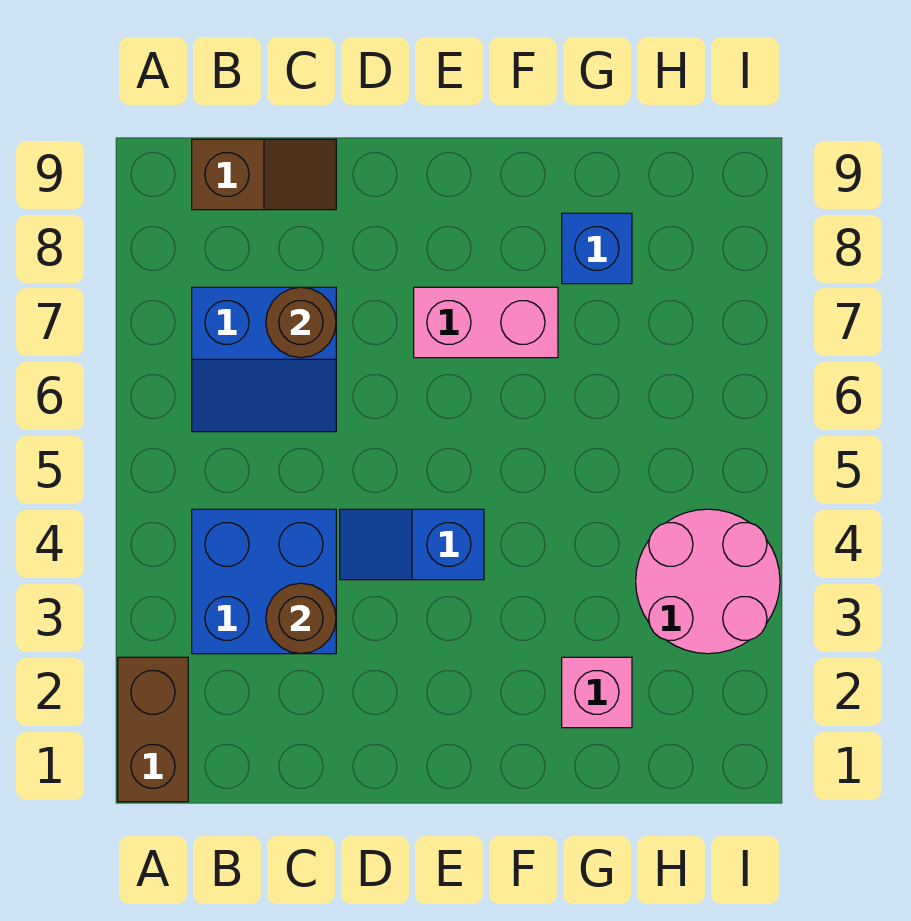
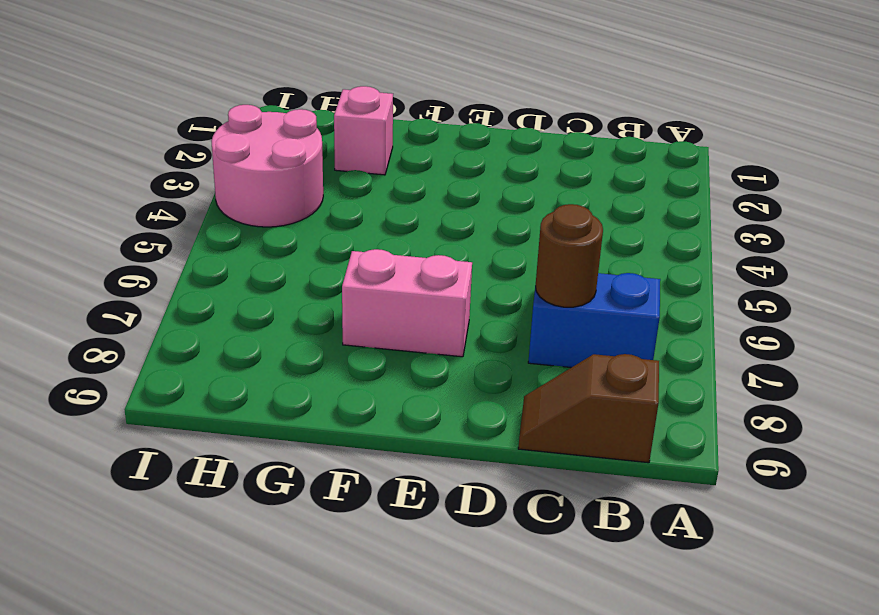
none -> brown brick A1:A2 level 1
none -> blue brick B3:C4 level 1

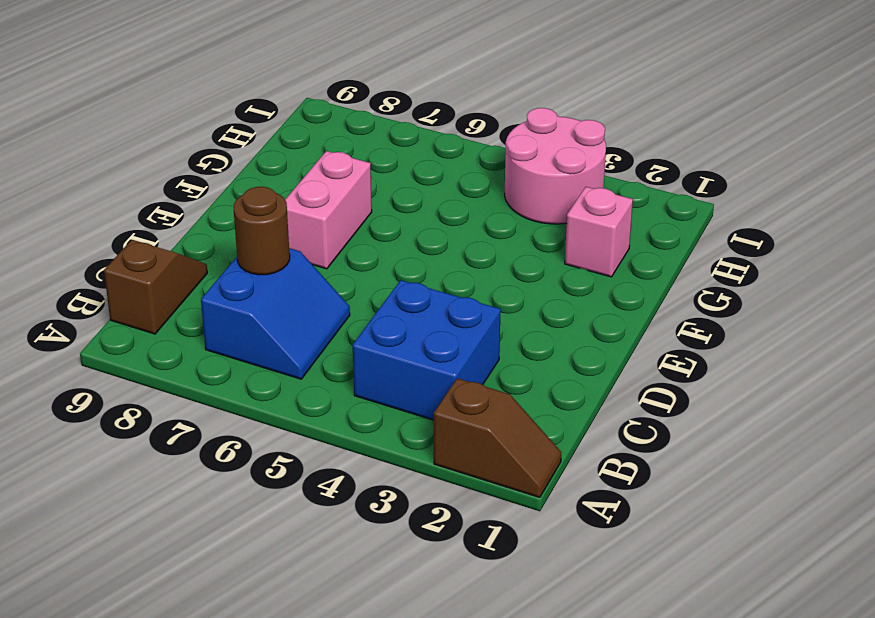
brown slope A1:A2 level 1 top 2 -> brown brick A1:A2 level 1
none -> blue slope D4:E4 level 1 top E
none -> blue brick G8 level 1

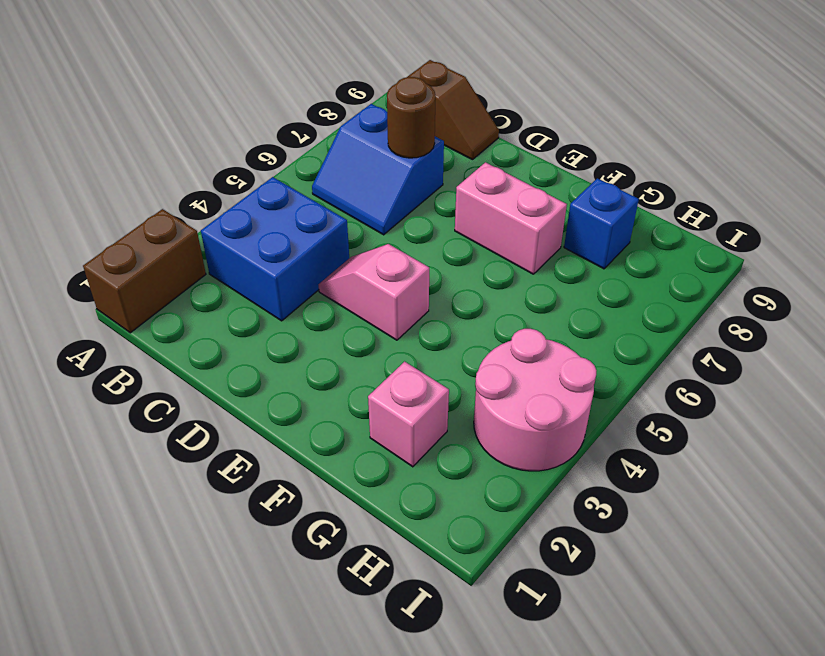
pink slope D4:E4 level 1 top E -> blue slope D4:E4 level 1 top E
none -> brown round brick C3 level 2

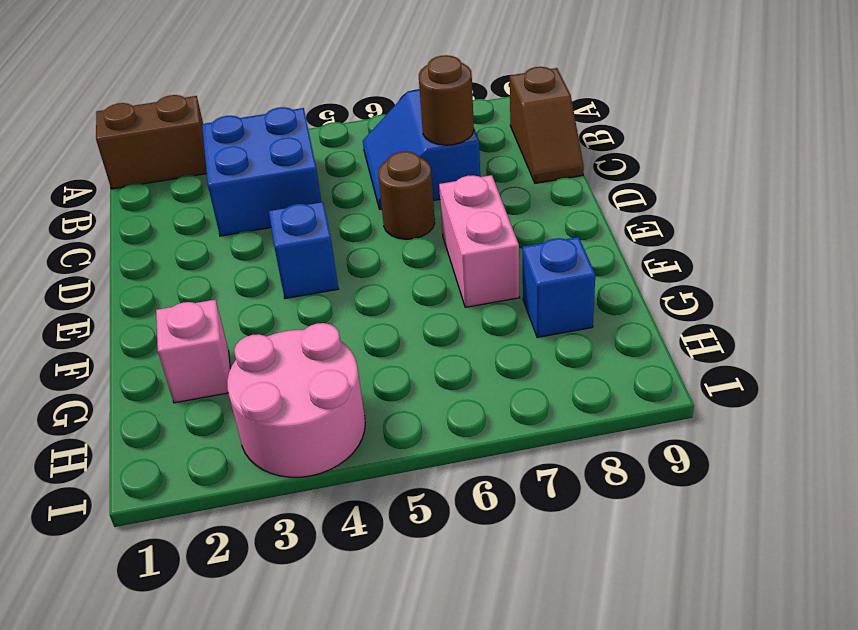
brown round brick D6 level 1 -> brown round brick C3 level 2

